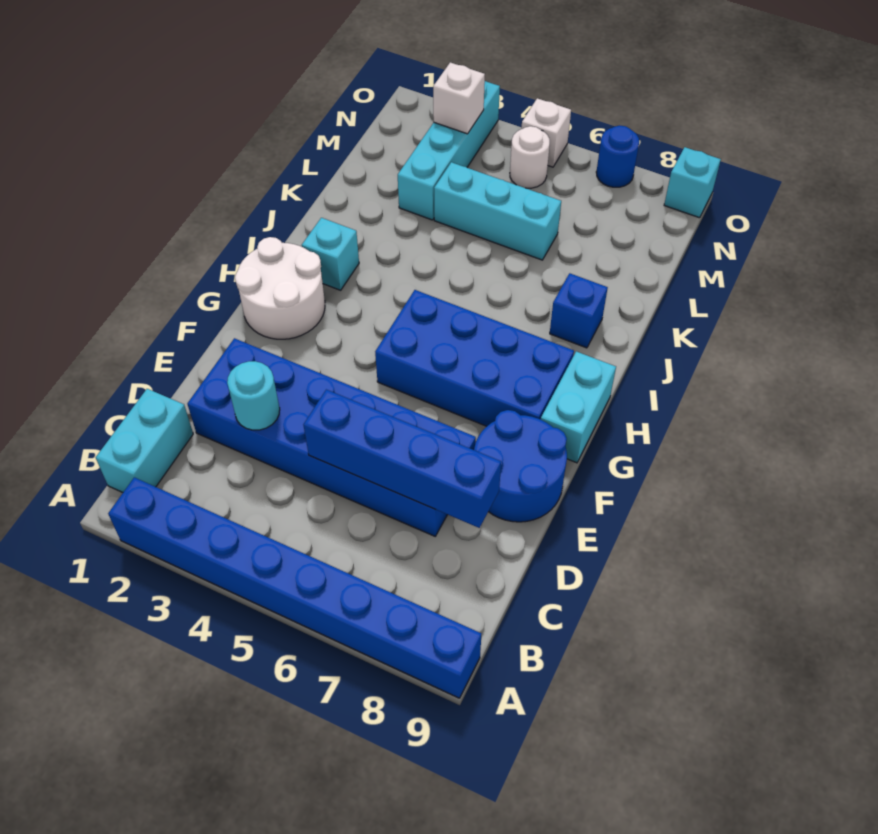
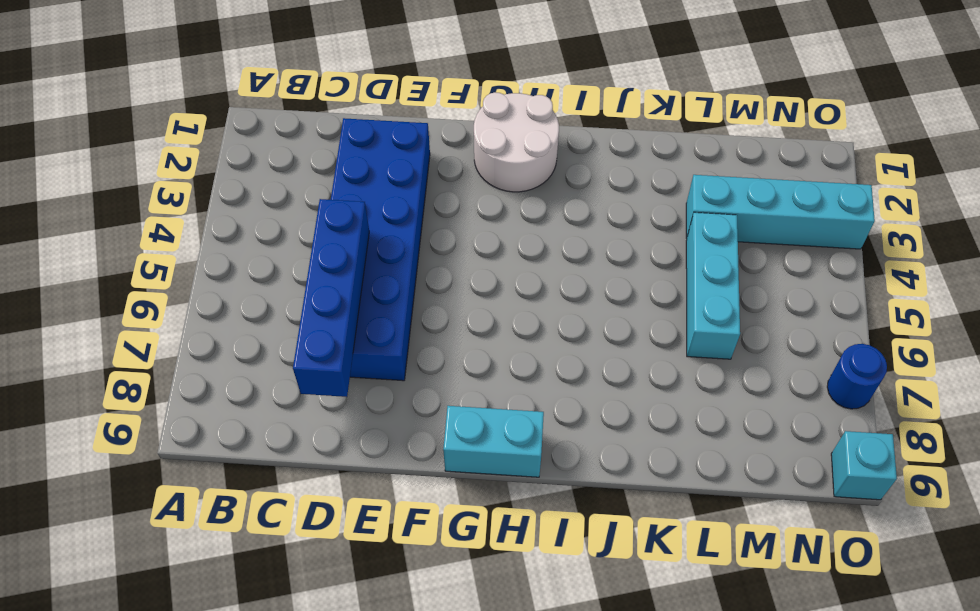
none -> blue brick A2:A9 level 1
none -> cyan brick B1:C1 level 1
none -> blue round brick E8:F9 level 1

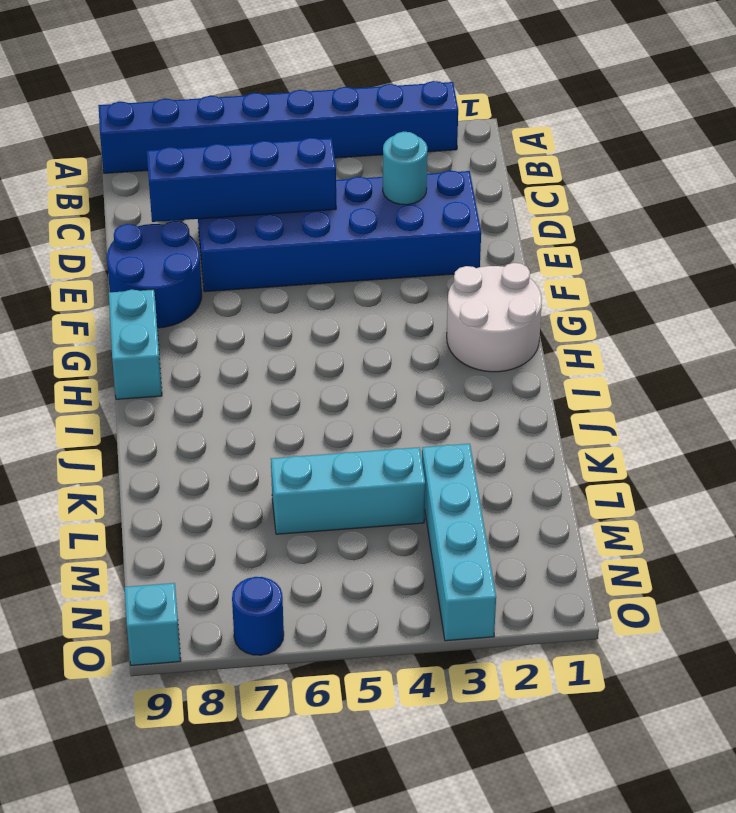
none -> cyan brick B1:C1 level 1
none -> blue brick G5:H8 level 1
none -> cyan brick I2 level 1

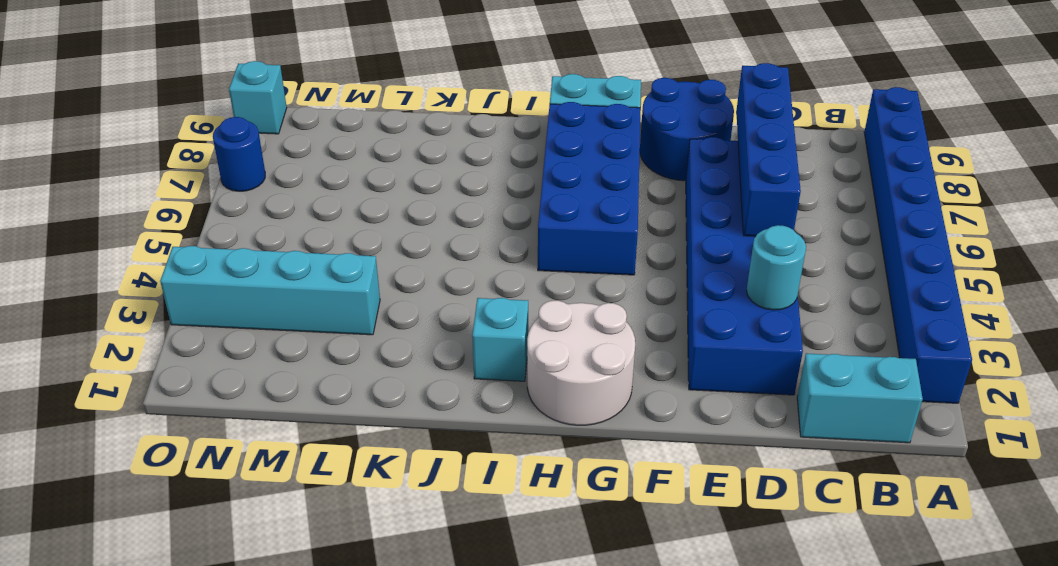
none -> blue brick J8 level 1
none -> cyan brick L4:L6 level 1
none -> white round brick N5 level 1

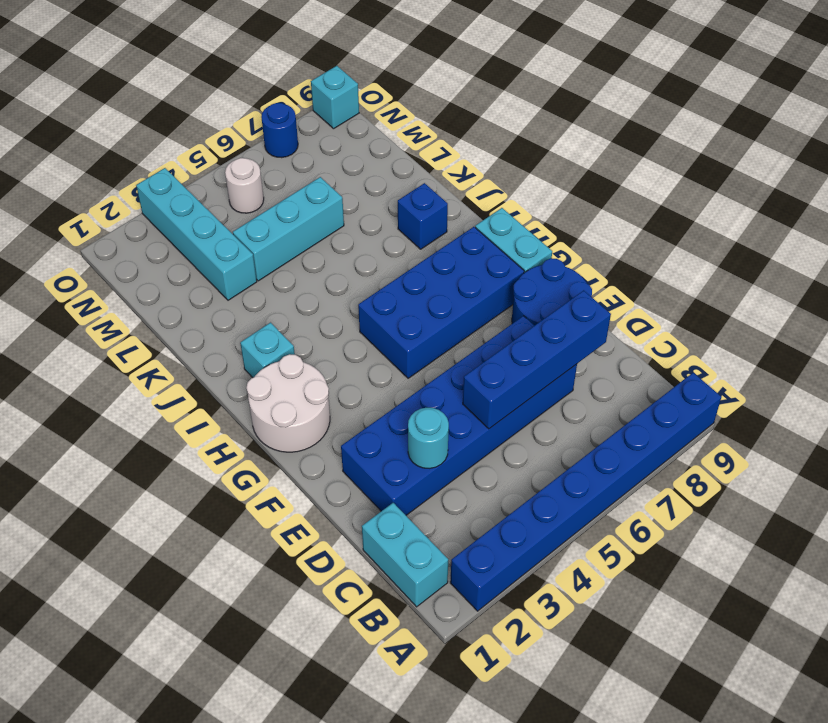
none -> white brick O5 level 1
none -> white brick N3 level 2

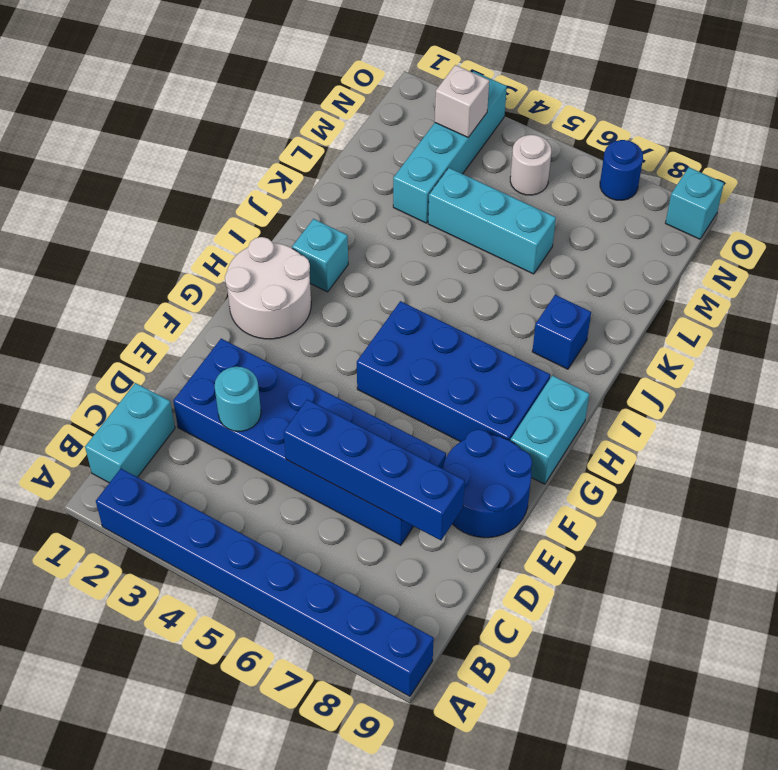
none -> white brick O5 level 1

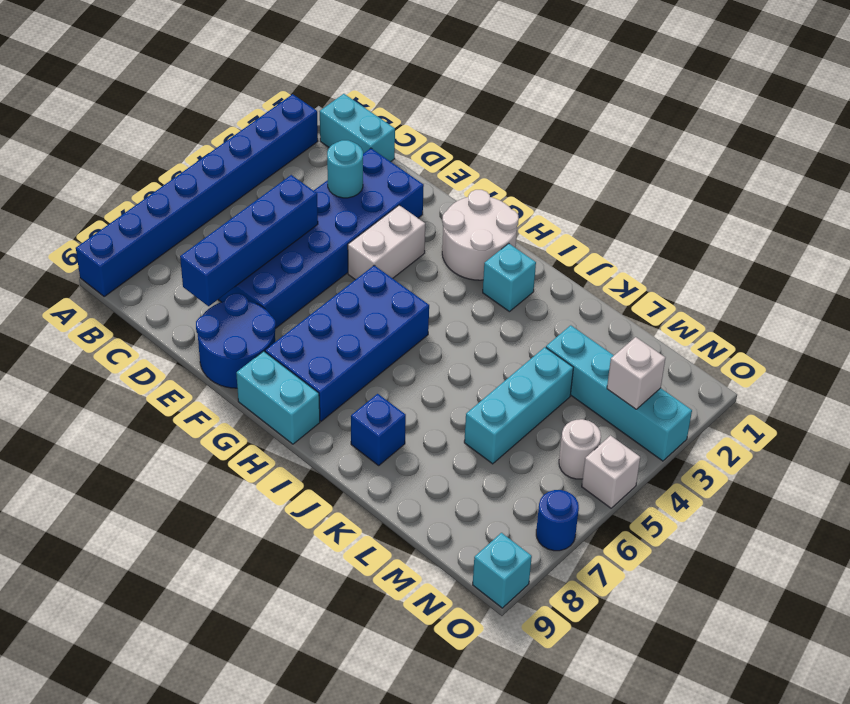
white brick F3:F4 level 1 -> none

